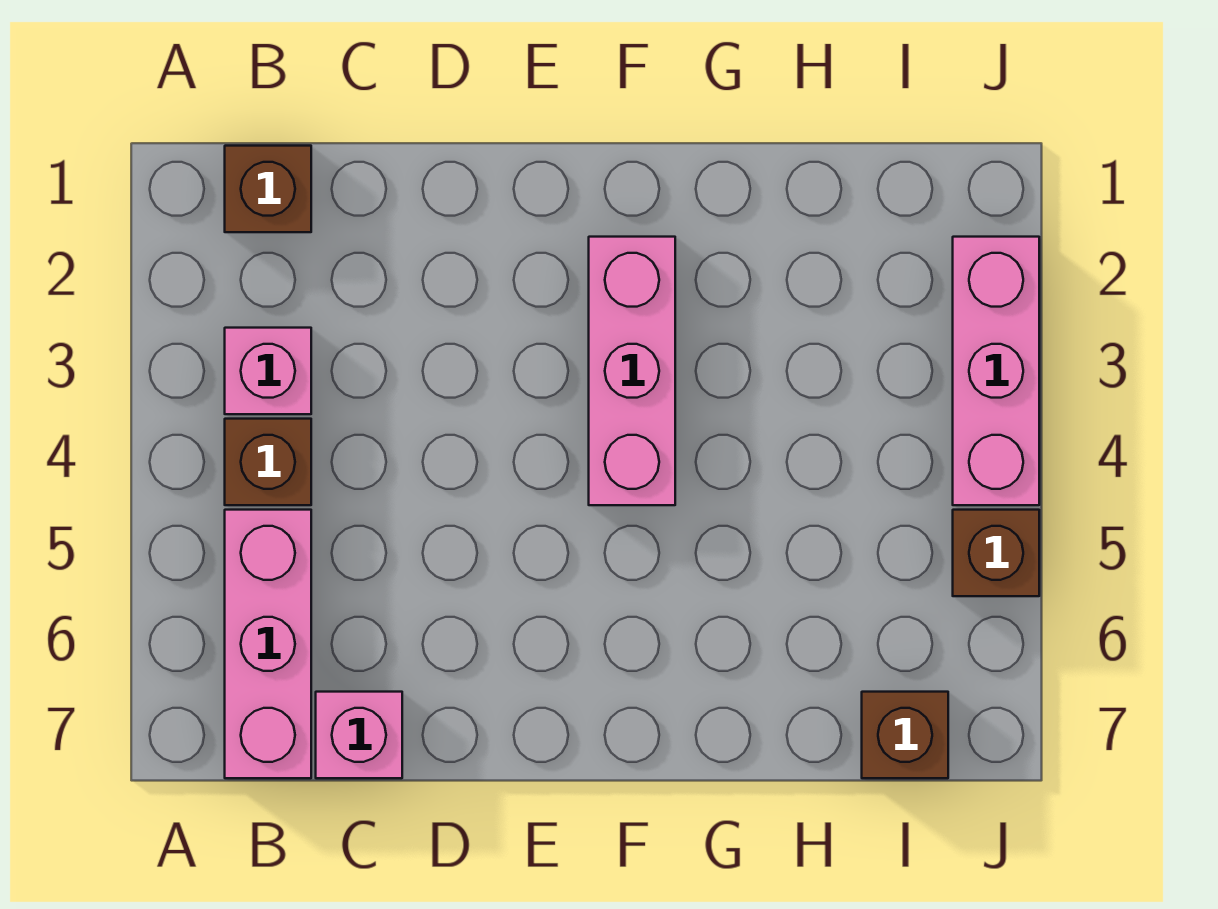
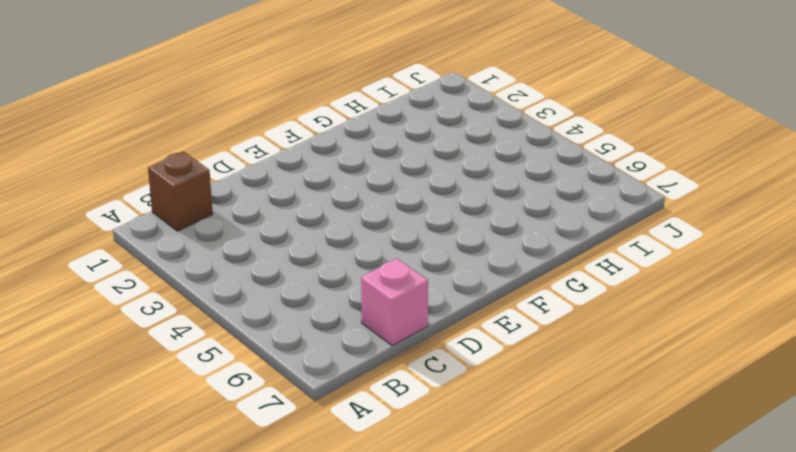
none -> pink brick B3 level 1
none -> brown brick B4 level 1

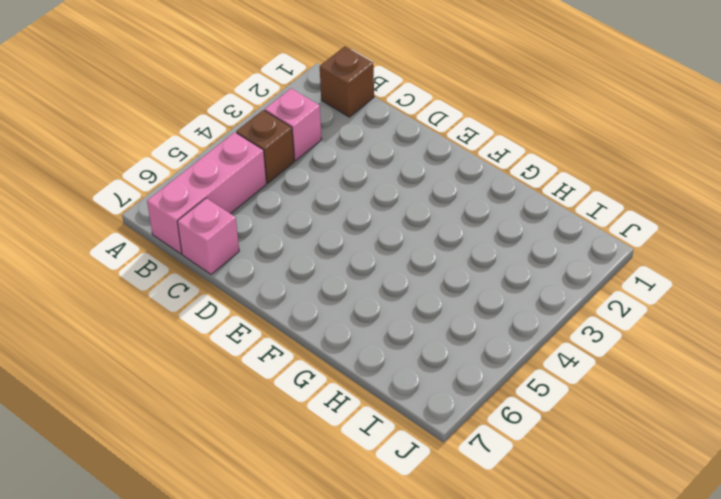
none -> pink brick F2:F4 level 1
none -> brown brick I7 level 1

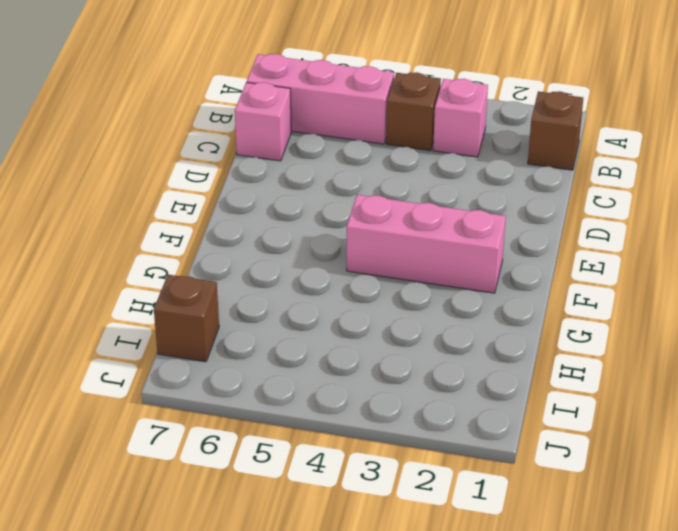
none -> pink brick J2:J4 level 1
none -> brown brick J5 level 1

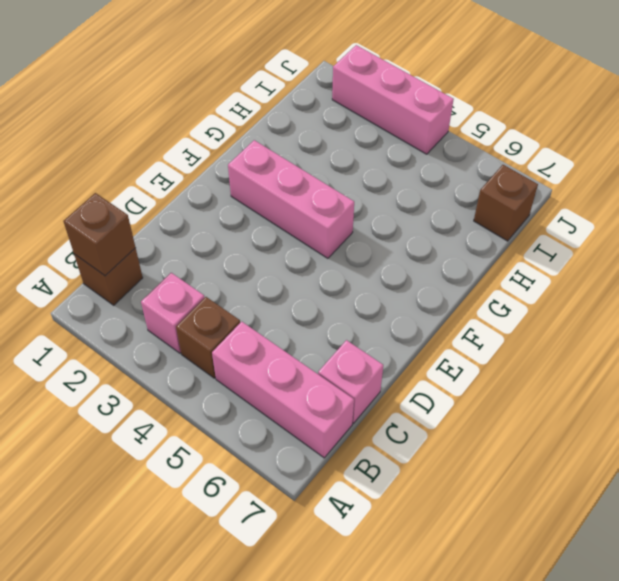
brown brick B1 level 2 -> brown brick J5 level 1

